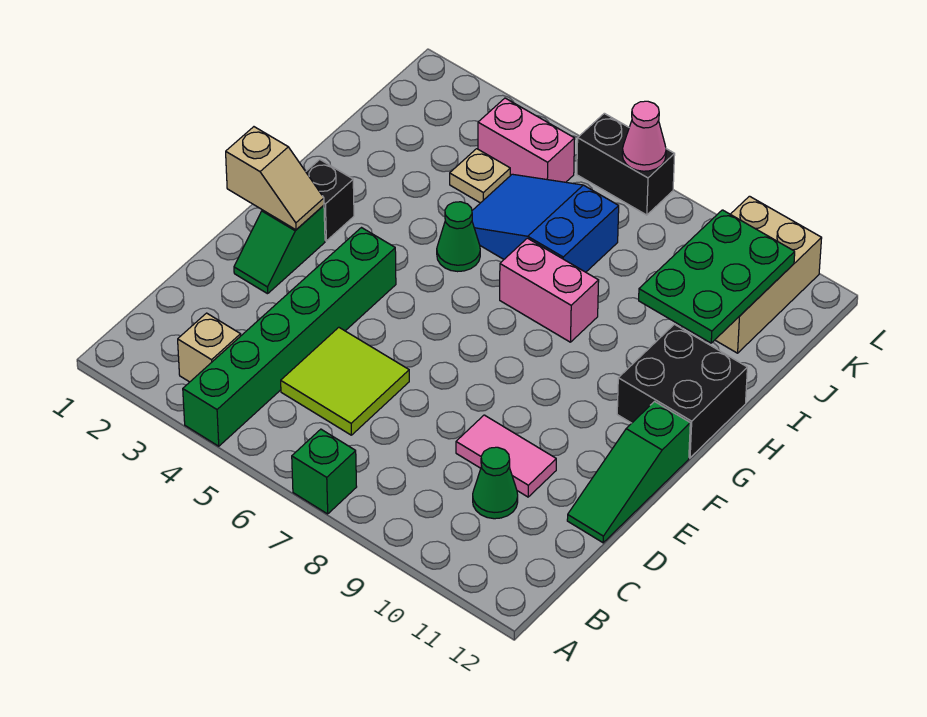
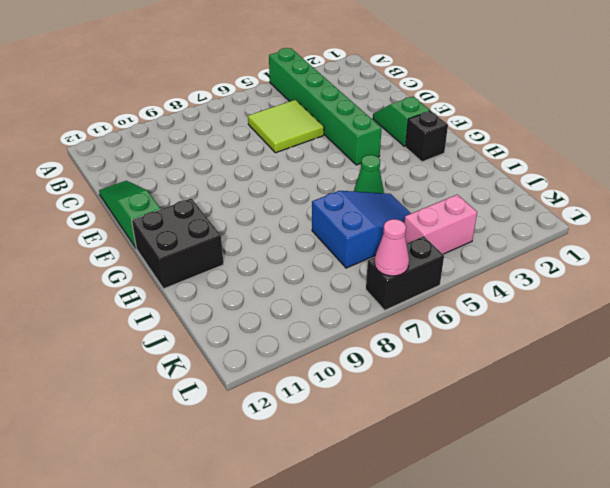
none -> green brick A7 level 1
none -> tan brick B3 level 1
none -> green cone C10 level 1

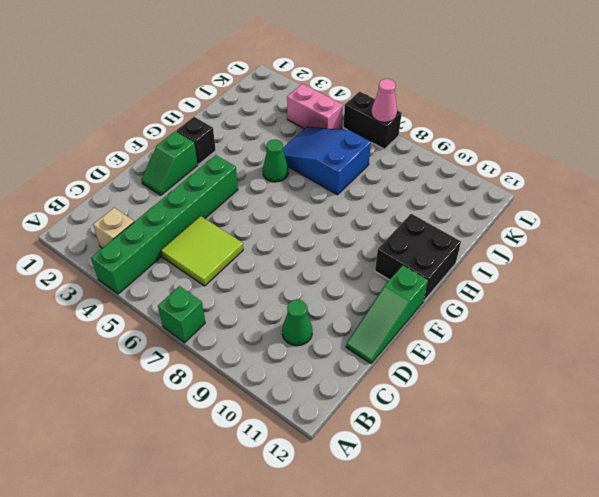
none -> pink tile D9:D10 level 1
none -> pink brick H7:H8 level 1
none -> tan plate J4 level 1

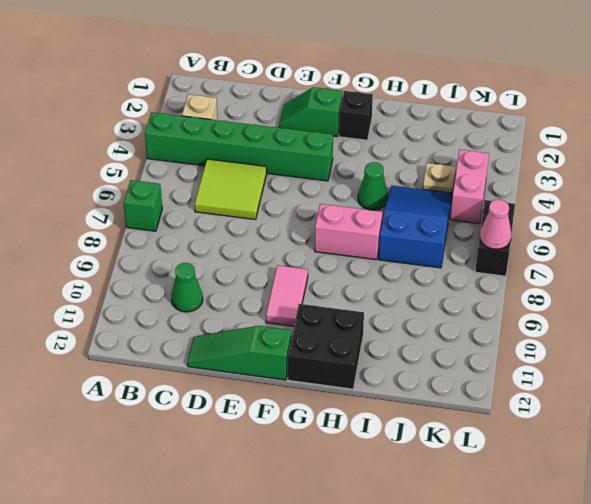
pink tile F9:F10 level 1 -> pink tile D9:D10 level 1
pink brick G7:H7 level 1 -> pink brick H7:H8 level 1
none -> tan brick J10:L11 level 1
none -> tan slope F1:F2 level 2 top 1
none -> green plate I10:K11 level 2

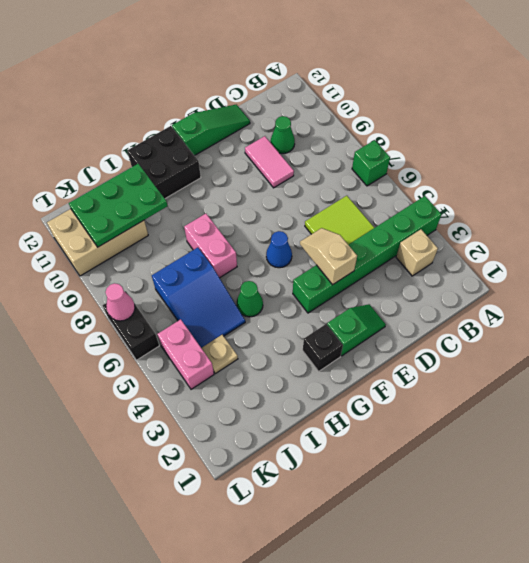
tan slope E4:E5 level 2 top 4 -> tan slope F1:F2 level 2 top 1
blue cone F6 level 1 -> none

